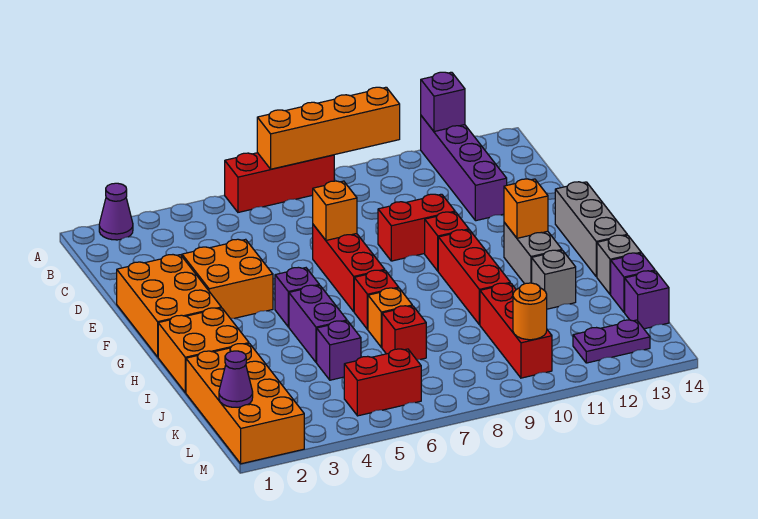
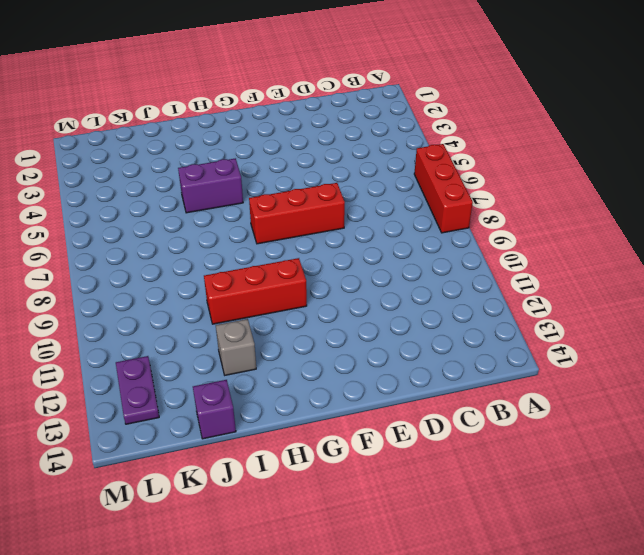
none -> purple cone A2 level 1
none -> purple brick A12:D12 level 1
none -> orange brick E1:G2 level 1
none -> orange brick E3:F4 level 1

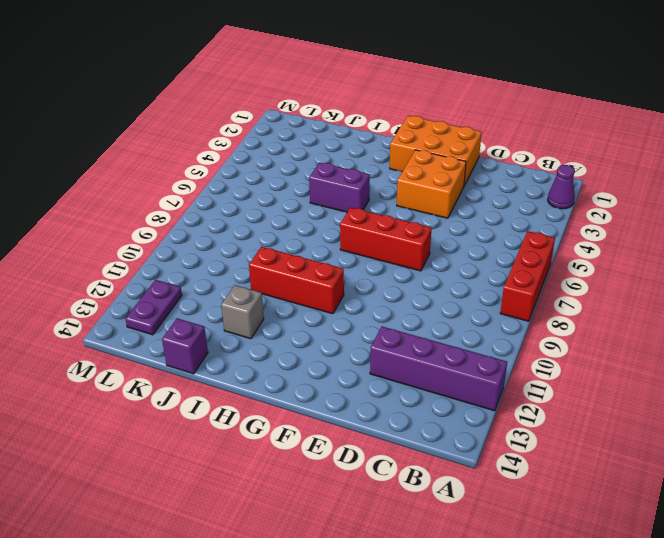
none -> red brick E9:E10 level 1
none -> red brick F10 level 1
none -> grey brick F14:H14 level 1
none -> purple brick G5 level 1

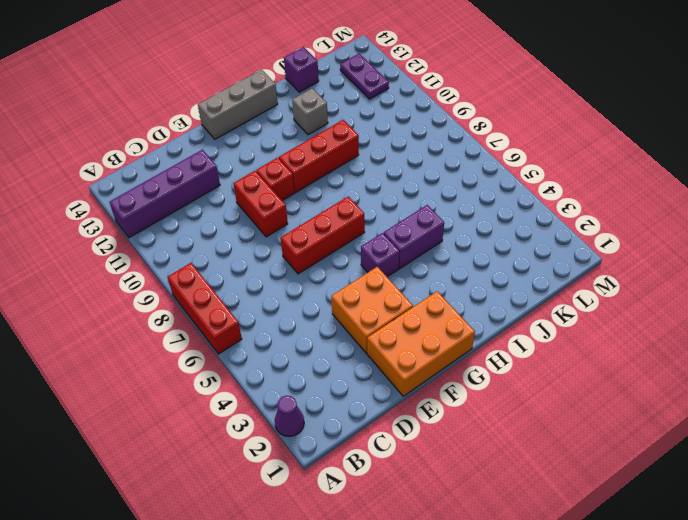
none -> grey brick G12:H12 level 1
none -> orange brick H1:I2 level 1
none -> red brick H7 level 1
none -> orange brick I7 level 1

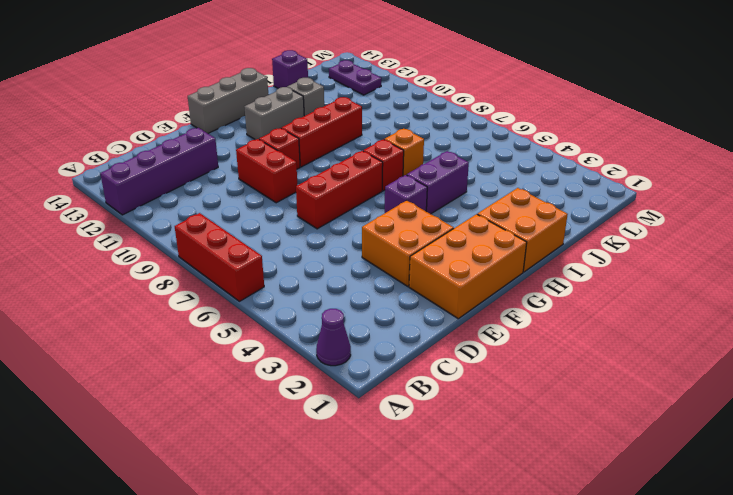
none -> grey brick I14 level 1
none -> orange brick J1:M2 level 1
none -> purple brick J5 level 1
none -> red brick J7 level 1

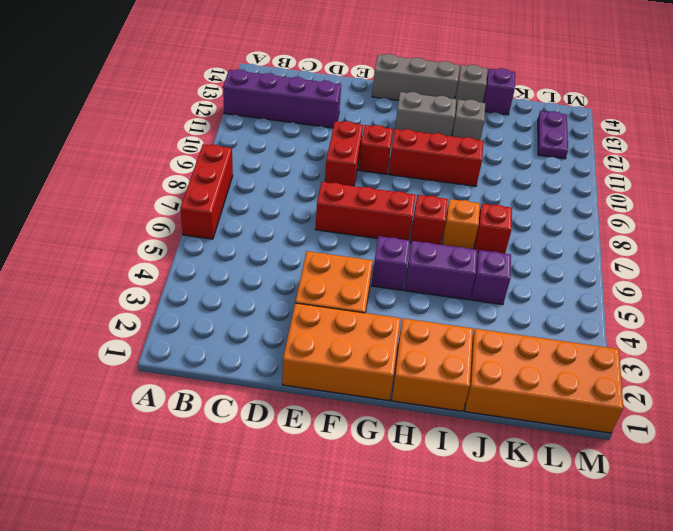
none -> purple cone A2 level 1
none -> red brick J10:L10 level 1
none -> purple brick K14 level 1
none -> red brick L5:L6 level 1

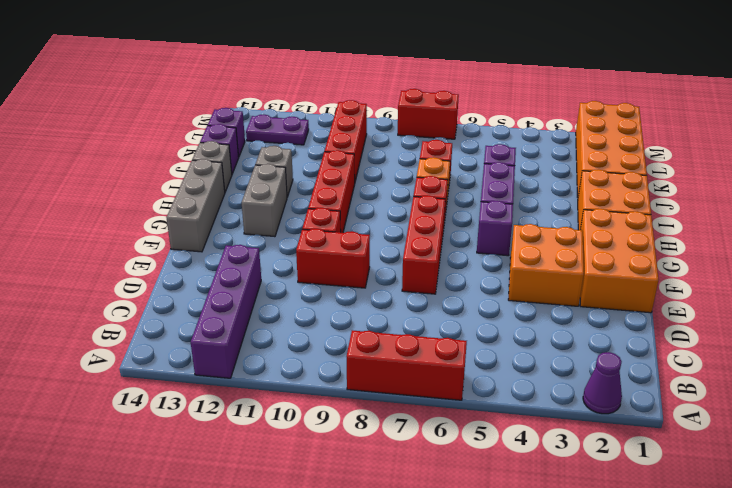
red brick M7:M8 level 1 -> red brick L5:L6 level 1
none -> orange brick A7:A10 level 2
none -> purple brick A12 level 2
none -> orange brick E7 level 2
none -> orange brick G12 level 2

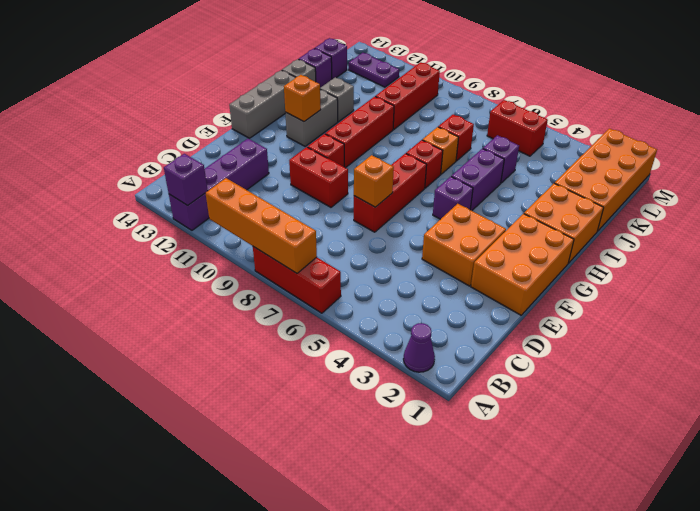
none -> purple cone L1 level 2
none -> orange round brick L10 level 2

